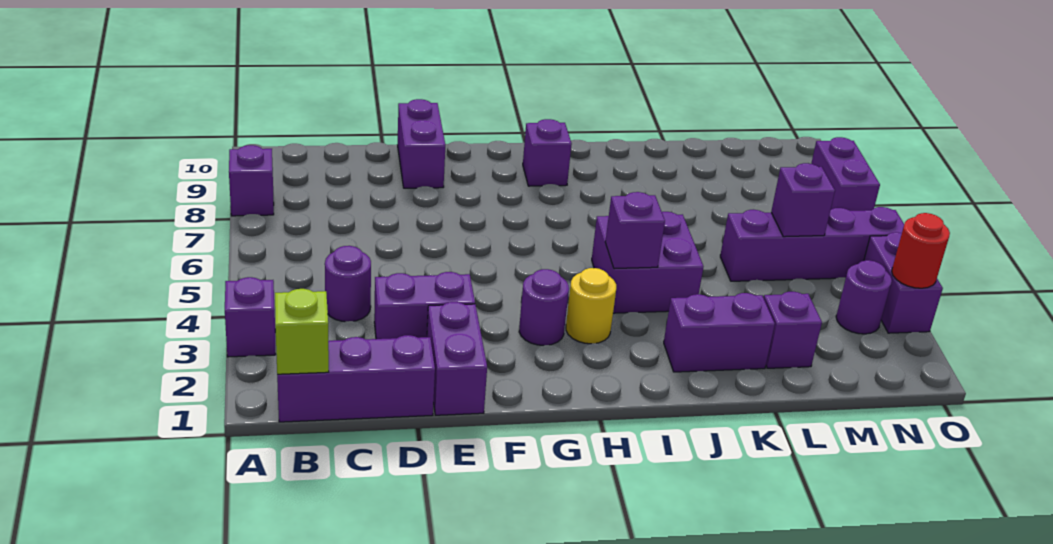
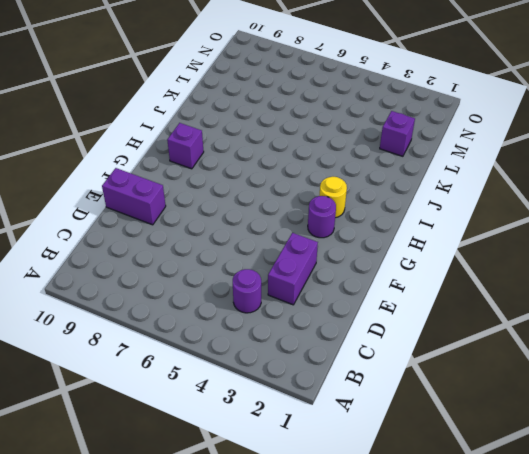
none -> purple brick A3 level 1
none -> purple brick A8 level 1
none -> purple brick B1:D1 level 1

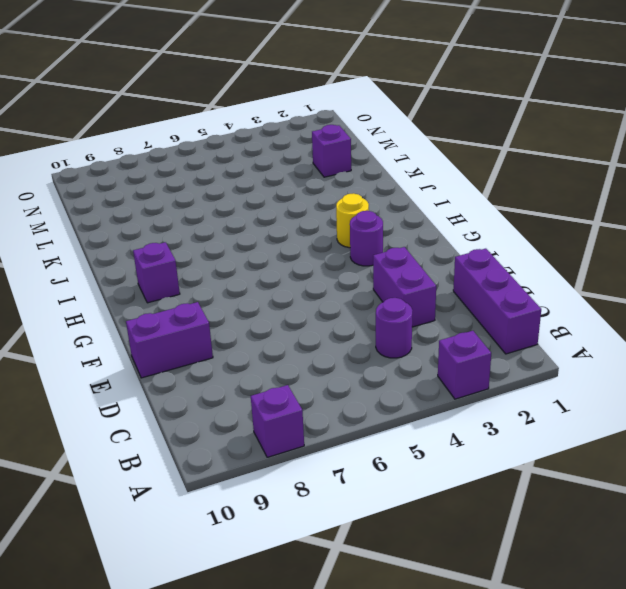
none -> purple brick E1:E2 level 1
none -> purple brick I4:J5 level 1
none -> purple brick J2:K2 level 1

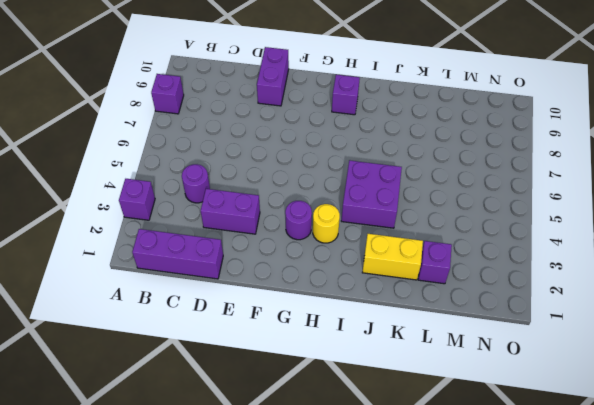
yellow brick J2:K2 level 1 -> purple brick J2:K2 level 1
none -> purple brick E1:E2 level 1
none -> purple brick L5:O5 level 1
none -> purple round brick N3 level 1

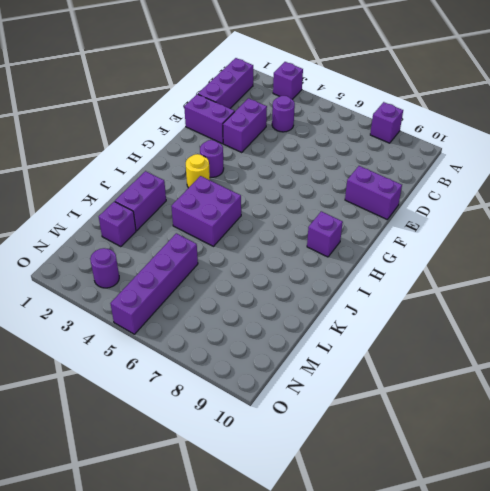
none -> purple brick O3:O4 level 1
none -> purple brick O7:O8 level 1
none -> lime brick B1 level 2

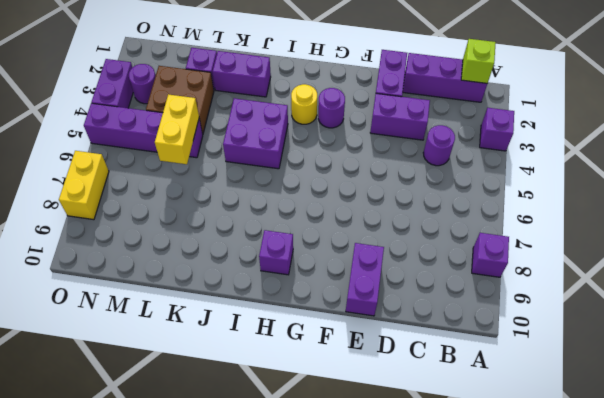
brown brick L3:M4 level 1 -> none
yellow brick L5:L6 level 2 -> none
yellow brick O7:O8 level 1 -> purple brick O7:O8 level 1
none -> purple brick I4 level 2
none -> purple brick M5 level 2
none -> red round brick O3 level 2

